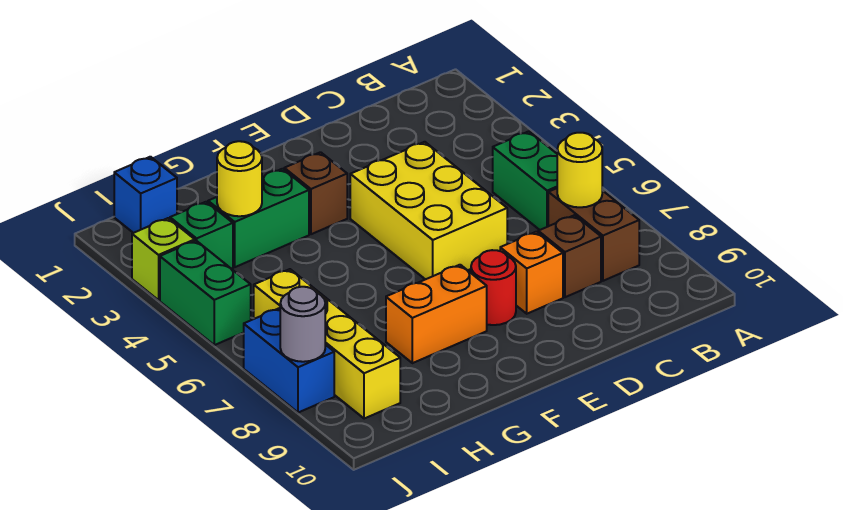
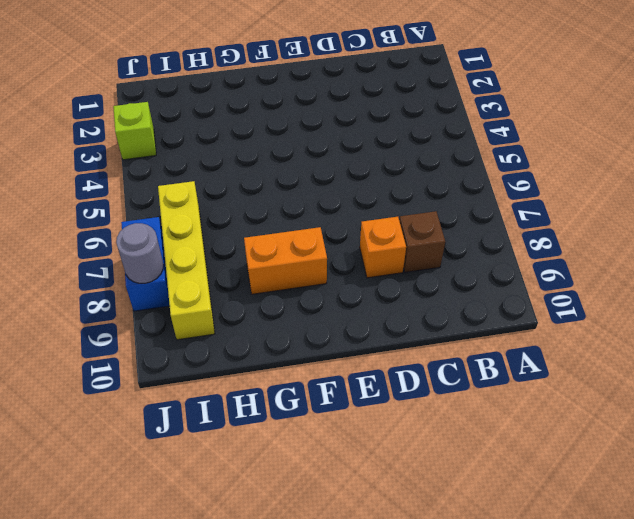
none -> green brick B5:B6 level 1
none -> brown brick B7:B8 level 1
none -> yellow brick D4:E6 level 1

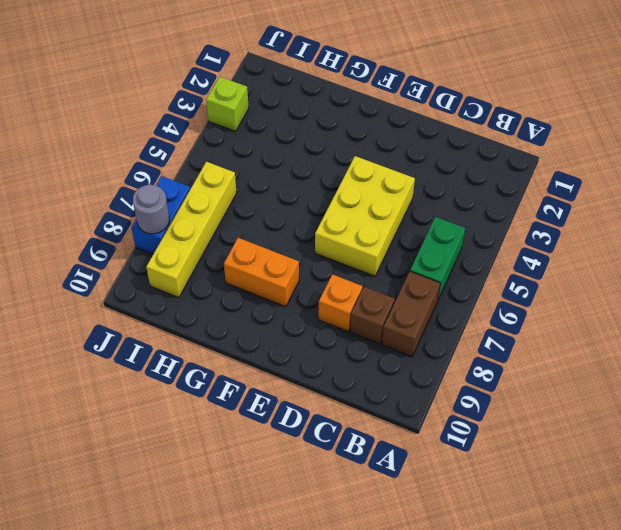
none -> red round brick E8 level 1
none -> brown brick F3 level 1
none -> green brick G3:H3 level 1

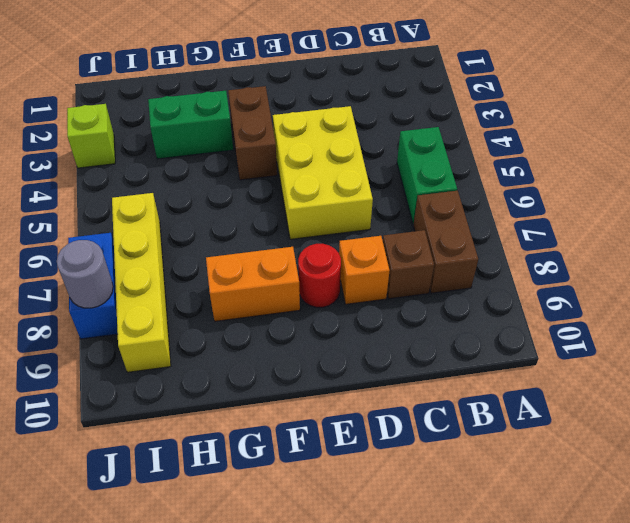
brown brick F3:F4 level 1 -> brown brick F3 level 1
none -> blue brick I1 level 1
none -> green brick I3 level 1
none -> green brick J4:J5 level 1

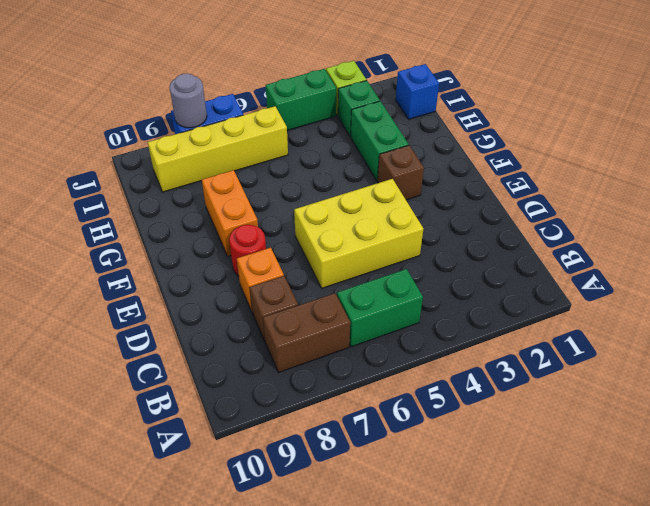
none -> yellow round brick B7 level 2
none -> yellow round brick H3 level 2

